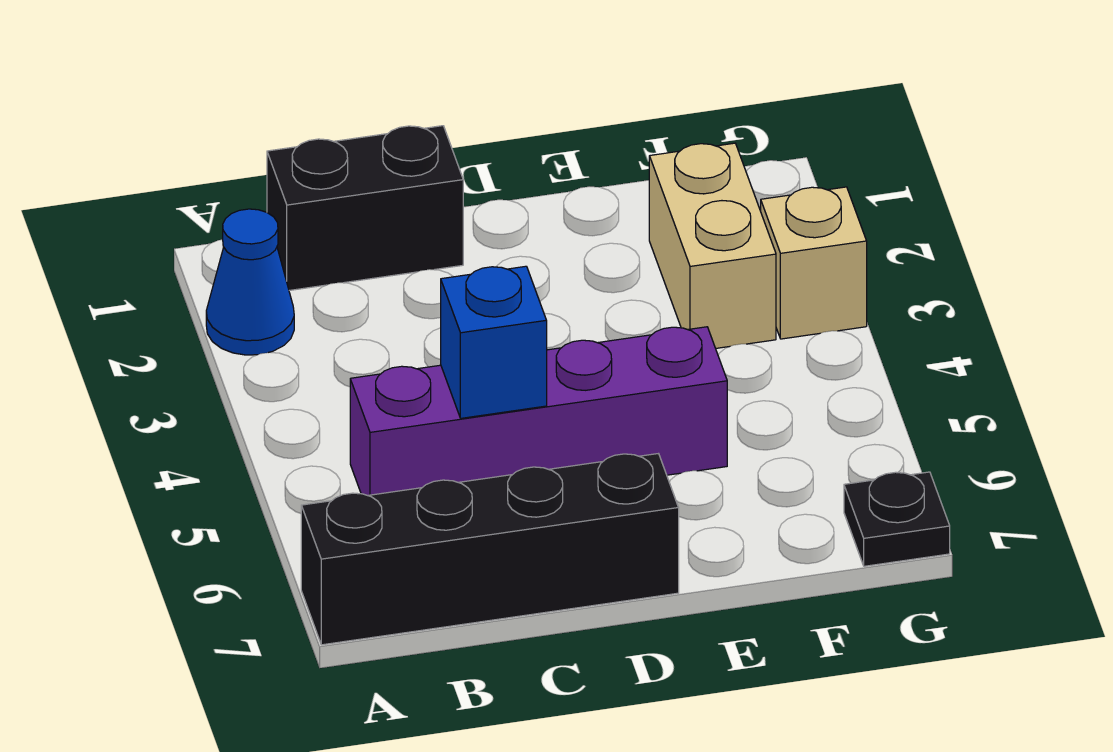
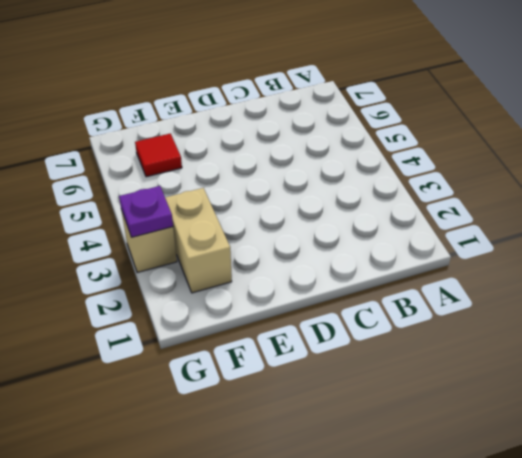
red tile F6 level 1 -> none
purple plate G3 level 2 -> none
none -> blue cone A2 level 1
none -> black brick A7:D7 level 1

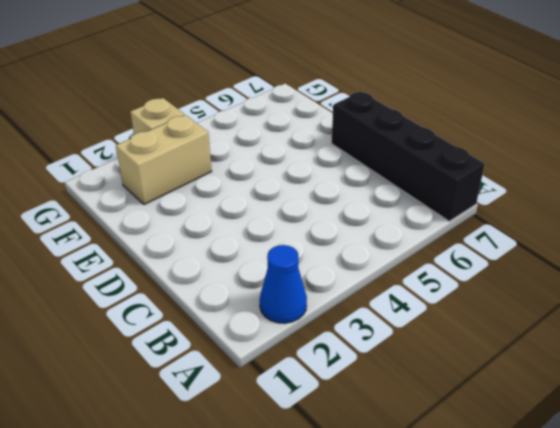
none -> black brick B1:C1 level 1
none -> purple brick B5:E5 level 1

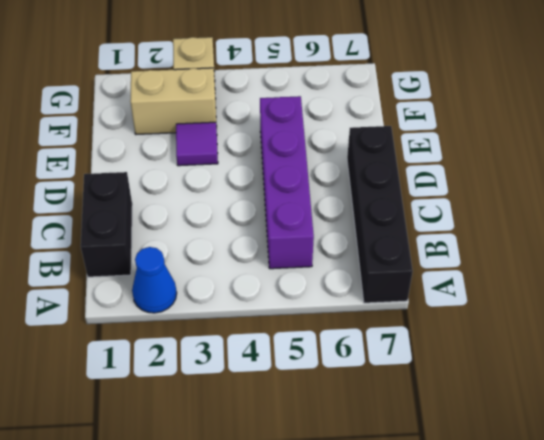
purple tile E3 level 1 -> none
none -> black plate G7 level 1
none -> blue brick C5 level 2

